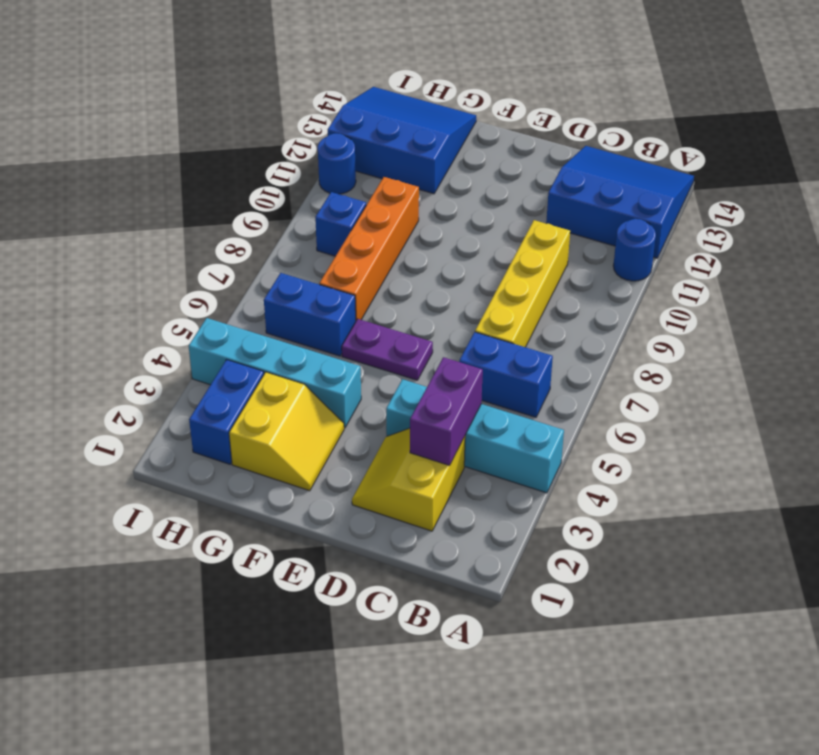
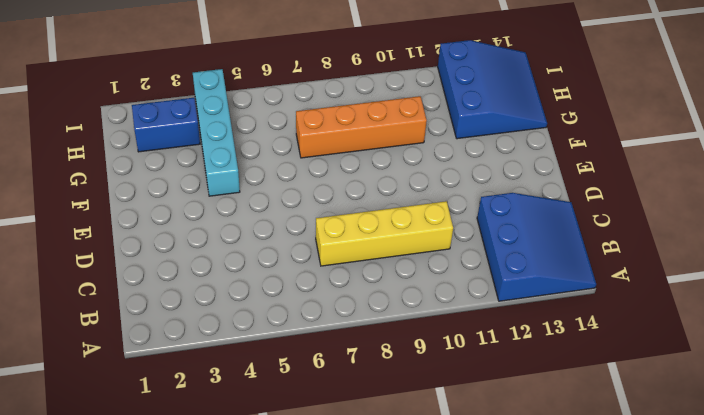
none -> cyan brick A4:D4 level 1
none -> blue round brick A11 level 1
none -> blue brick B6:C6 level 1

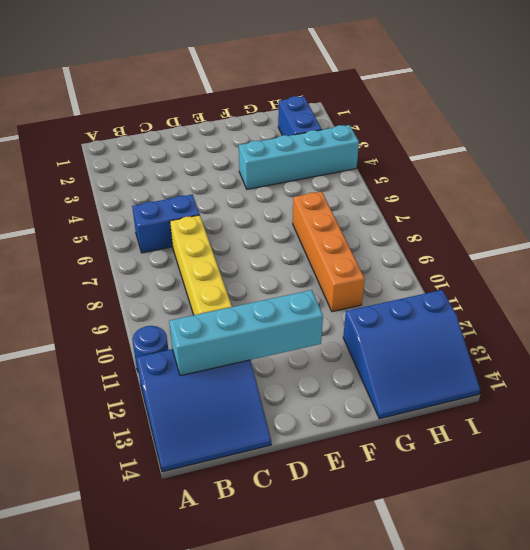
cyan brick B12:E12 level 2 -> cyan brick A4:D4 level 1
none -> yellow slope C2:D3 level 1 top C
none -> purple plate E6:F6 level 1
none -> yellow slope F2:G3 level 1 top G

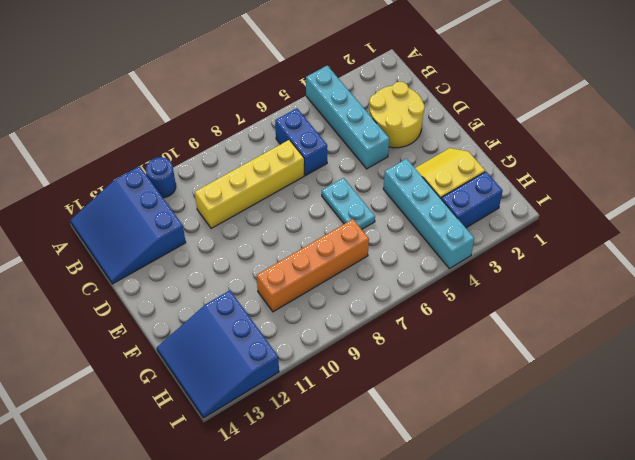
yellow round brick C2:D3 level 1 -> yellow slope C2:D3 level 1 top C
cyan plate E6:F6 level 1 -> purple plate E6:F6 level 1
none -> blue brick G6:H6 level 1
none -> blue brick H9 level 1
none -> blue round brick I11 level 1

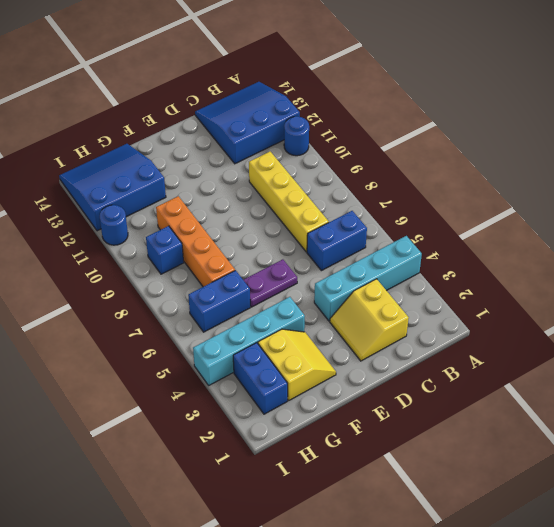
none -> purple brick C3:C4 level 2

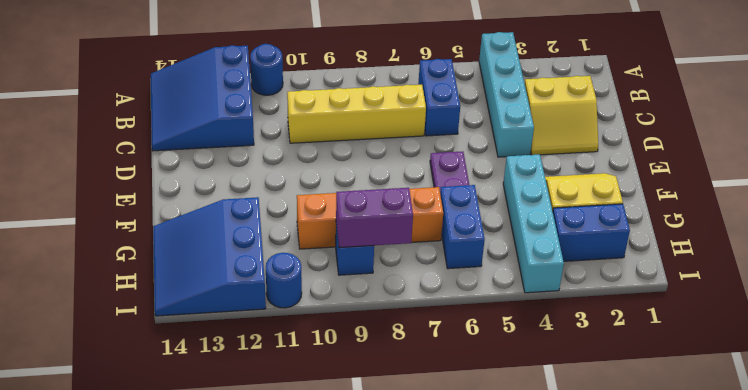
purple brick H8:H9 level 2 -> purple brick C3:C4 level 2

